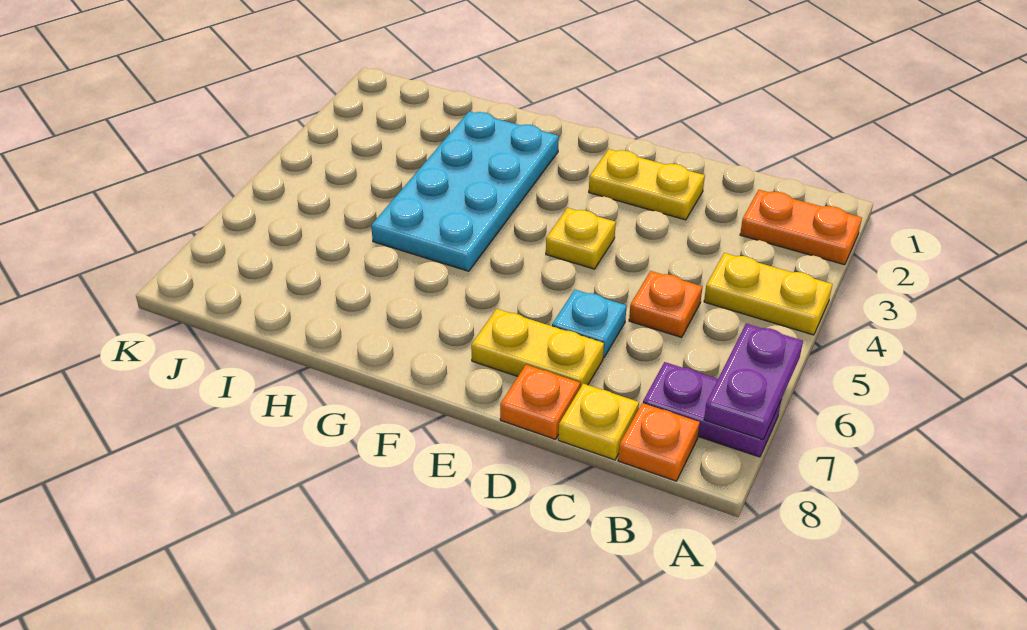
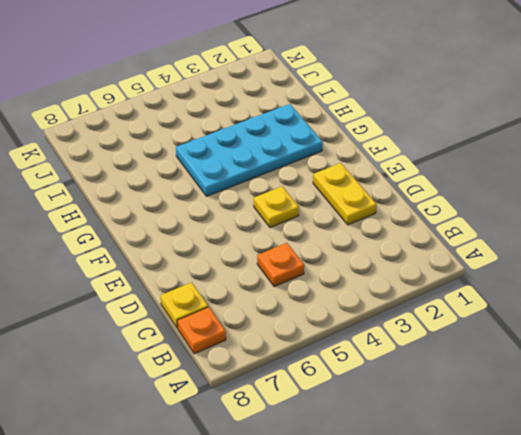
none -> orange plate A2:B2 level 1
none -> yellow plate A4:B4 level 1
none -> purple plate A7:B7 level 1

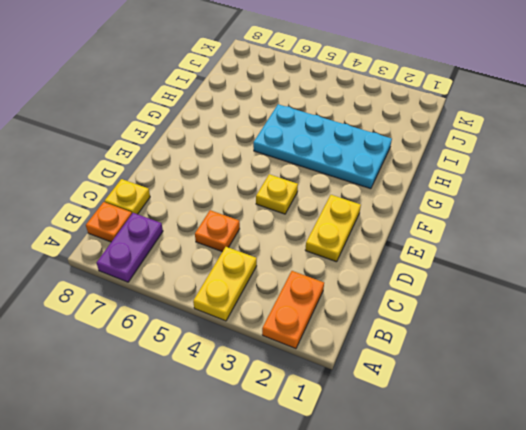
none -> cyan plate D6 level 1
none -> yellow plate D7:E7 level 1
none -> orange plate D8 level 1

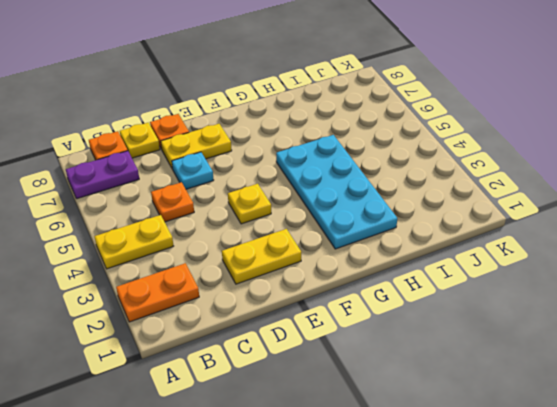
none -> purple plate A6:A7 level 2

